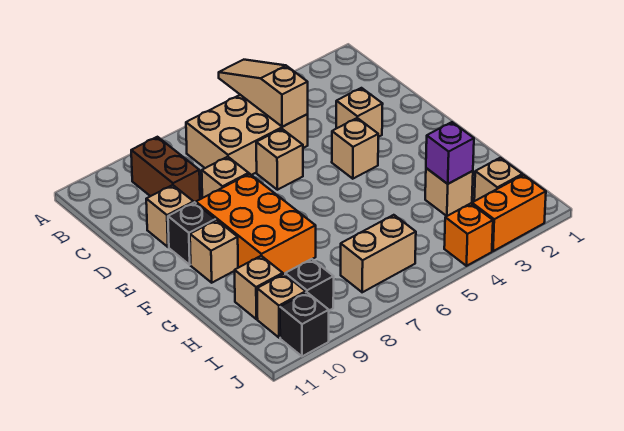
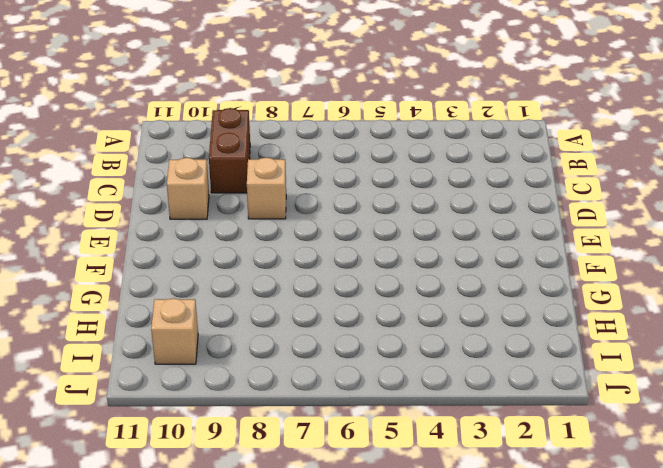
none -> tan brick B5:C7 level 1
none -> tan brick D3 level 1
none -> tan brick D6 level 1

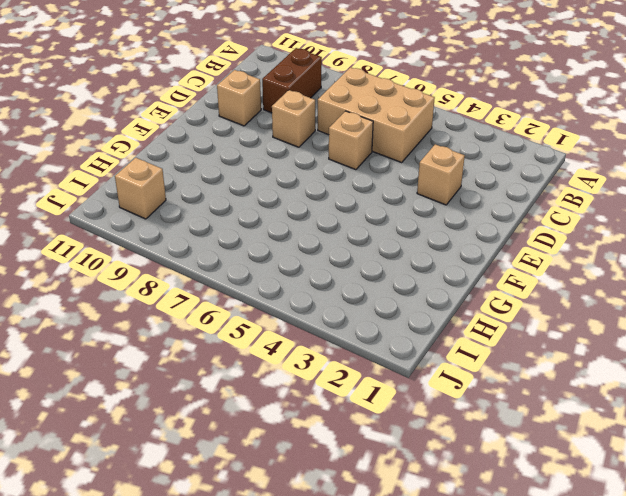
none -> tan brick E4 level 1
none -> orange brick E8:G9 level 1
none -> black brick E10 level 1

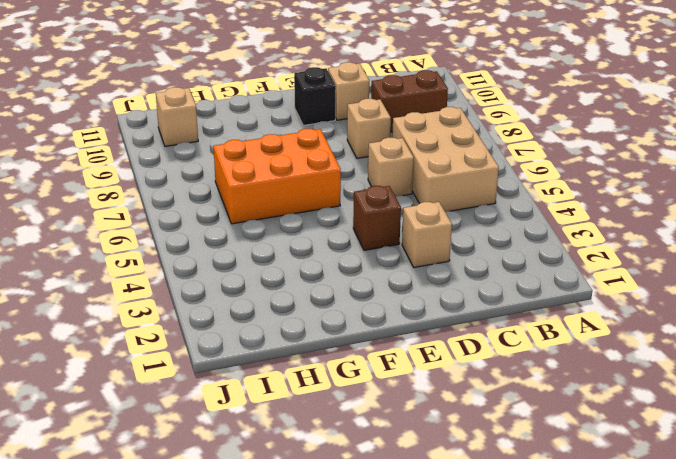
brown brick E4 level 1 -> tan brick E4 level 1
orange brick F6:H7 level 1 -> orange brick E8:G9 level 1
none -> tan brick F10 level 1
none -> tan brick H3 level 1
none -> tan brick H10 level 1

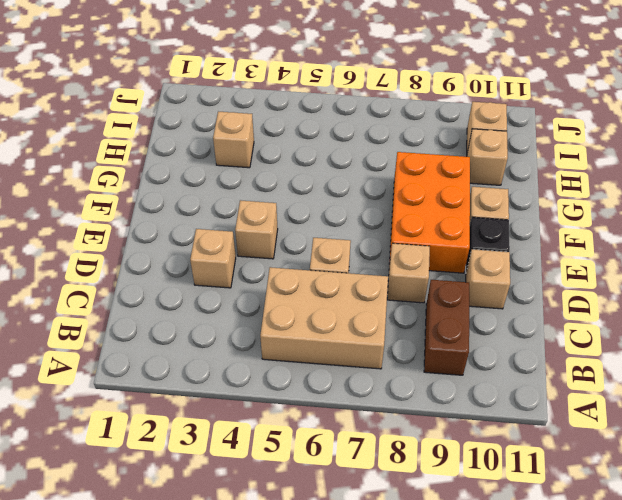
none -> tan brick I2 level 1
none -> tan brick I6:I7 level 1
none -> black brick I9 level 1

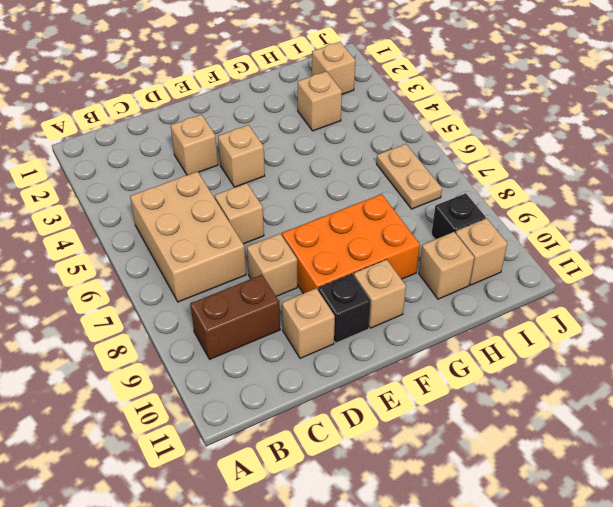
tan plate I6:I7 level 1 -> tan brick I6:I7 level 1
none -> orange brick J2:J3 level 1
none -> orange brick J4 level 1
none -> black brick J10 level 1

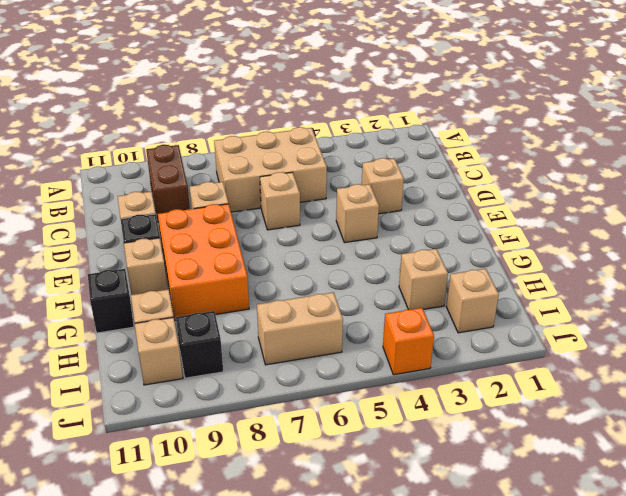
black brick G11 level 1 -> black brick J10 level 1
none -> orange brick J2:J3 level 1
none -> tan slope A5:C5 level 2 top C
none -> purple brick H3 level 2

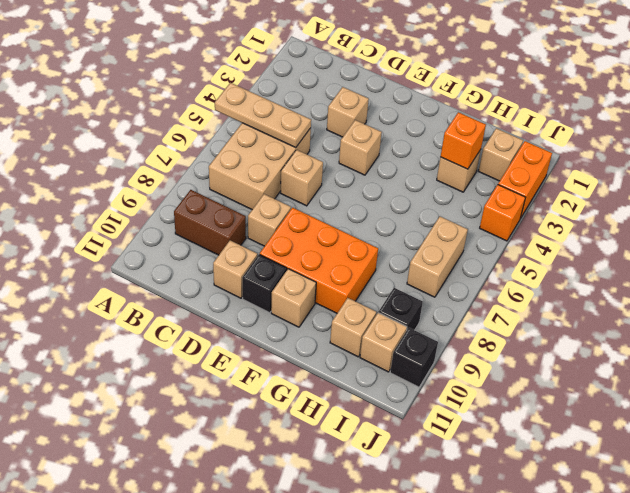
tan plate A5:C5 level 2 -> tan slope A5:C5 level 2 top C
orange brick H3 level 2 -> purple brick H3 level 2

